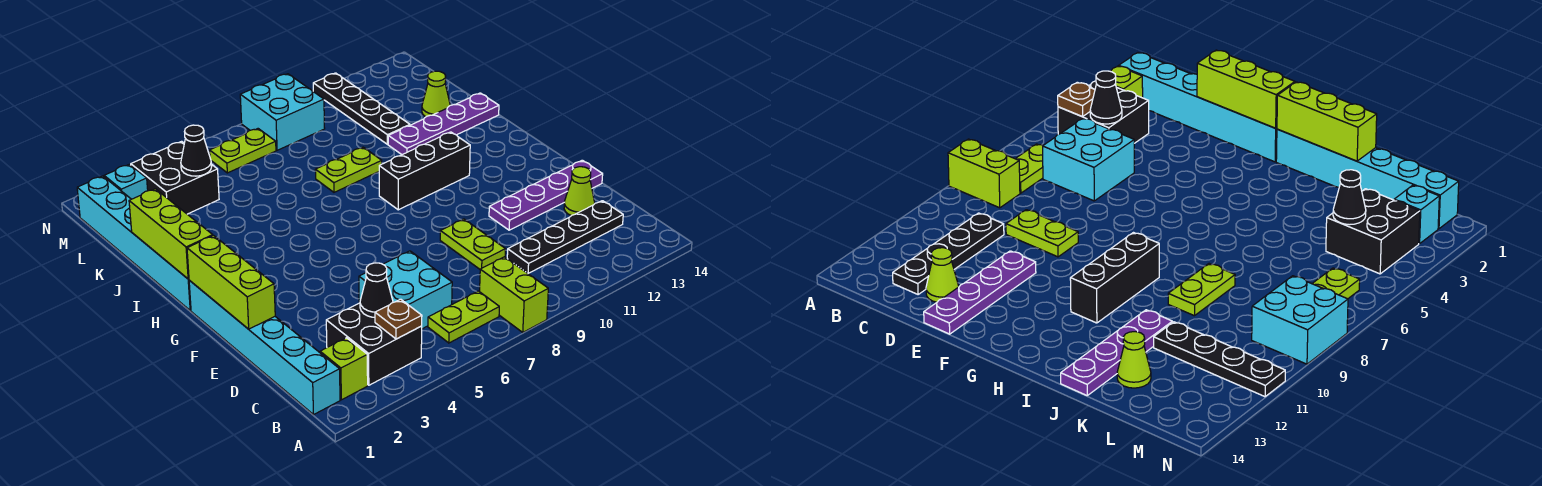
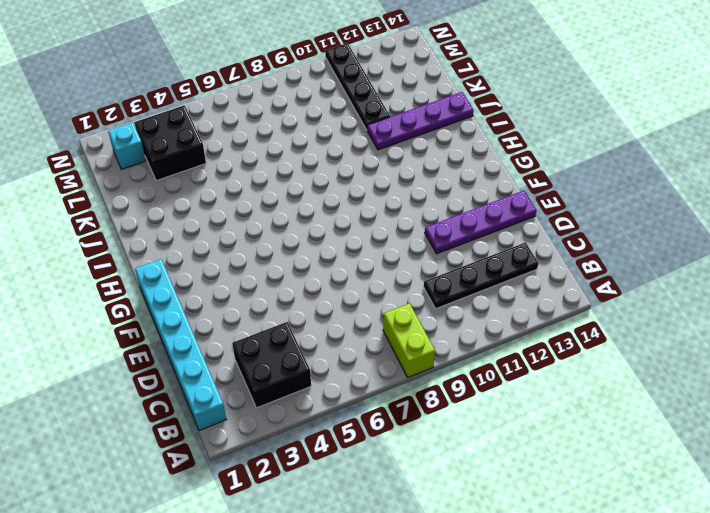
none -> lime brick B2 level 1
none -> lime plate B6:B7 level 1
none -> cyan brick C5:D6 level 1

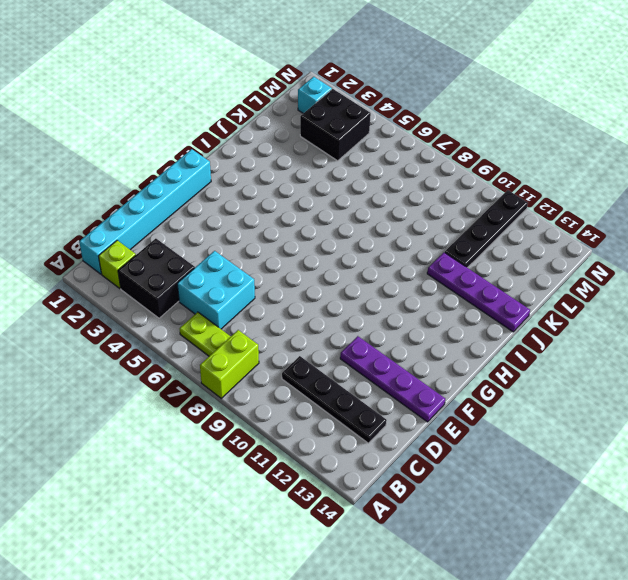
none -> lime plate D9:E9 level 1
none -> lime cone D13 level 1
none -> cyan brick H1:M1 level 1

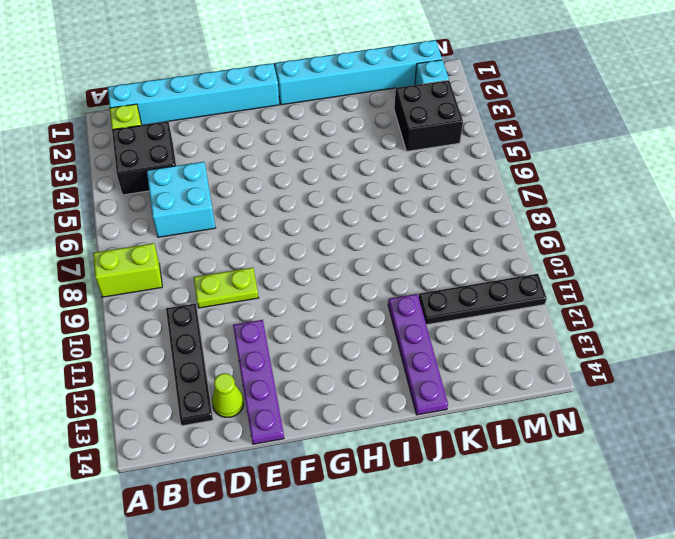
none -> lime plate B6:B7 level 1
none -> black brick H9:H11 level 1
none -> lime plate J8:J9 level 1

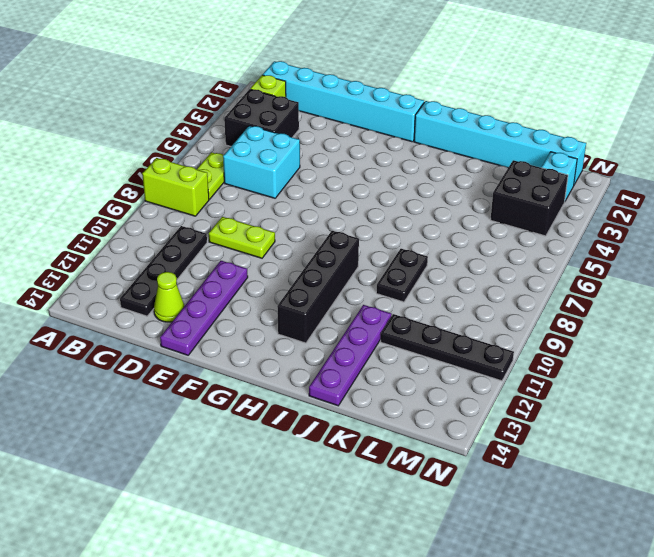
black brick H9:H12 level 1 -> black brick H9:H11 level 1
black plate J8:J9 level 1 -> lime plate J8:J9 level 1
none -> lime cone K13 level 1
none -> lime plate M6:M7 level 1
none -> cyan brick M8:N9 level 1

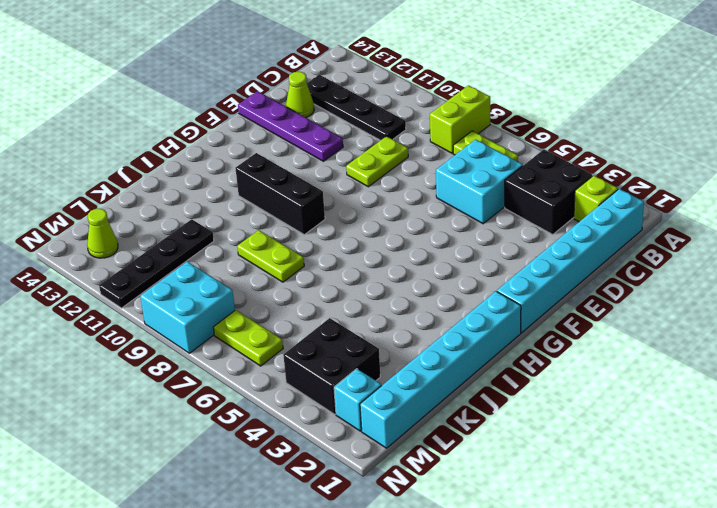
lime cone M13 level 1 -> lime cone K13 level 1
none -> purple plate J11:J14 level 1
none -> brown plate B4 level 2
none -> black cone C4 level 2

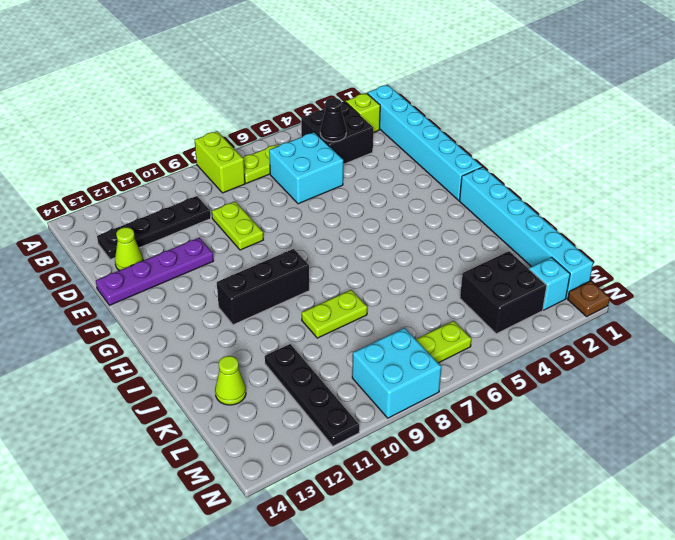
brown plate N1 level 1 -> brown plate B4 level 2
none -> purple plate J11:J14 level 1
none -> lime brick E1:G1 level 2
none -> lime brick H1:J1 level 2

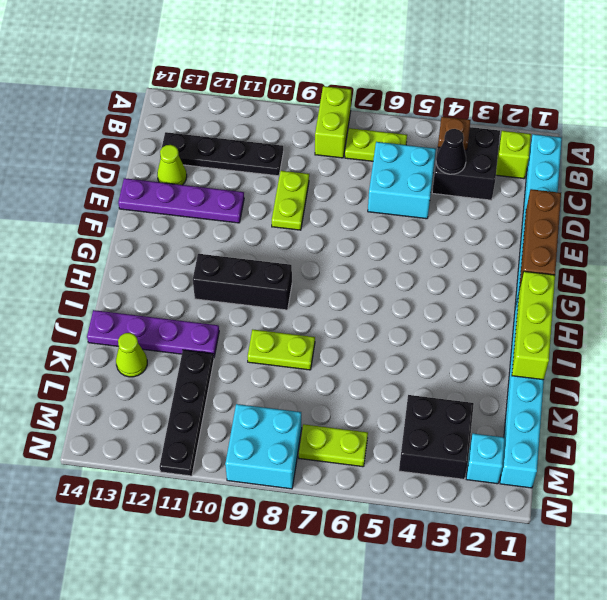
brown brick E1:G1 level 2 -> lime brick E1:G1 level 2
none -> black cone L4 level 2

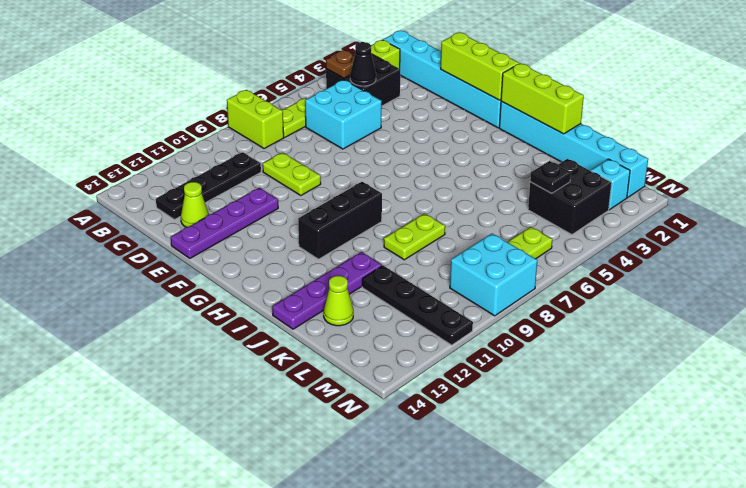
black plate L4 level 2 -> black cone L4 level 2

